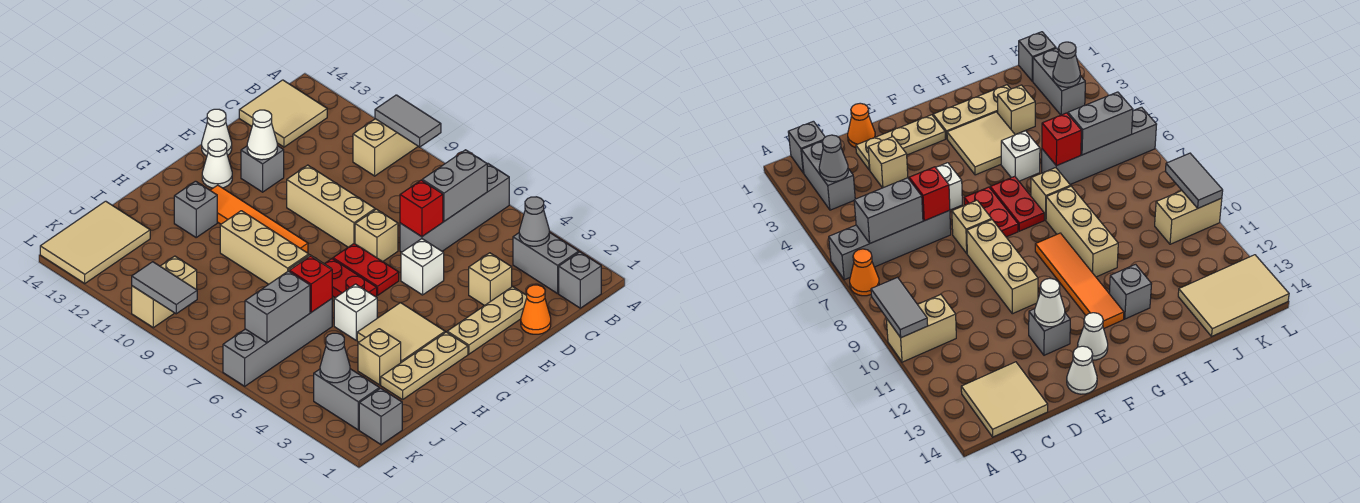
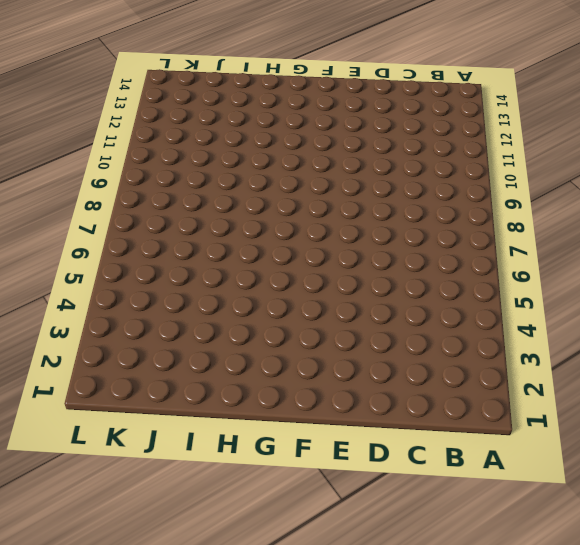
none -> grey brick A6:D6 level 1
none -> orange cone A7 level 1
none -> tan brick A10:B10 level 1
none -> grey brick B1 level 1

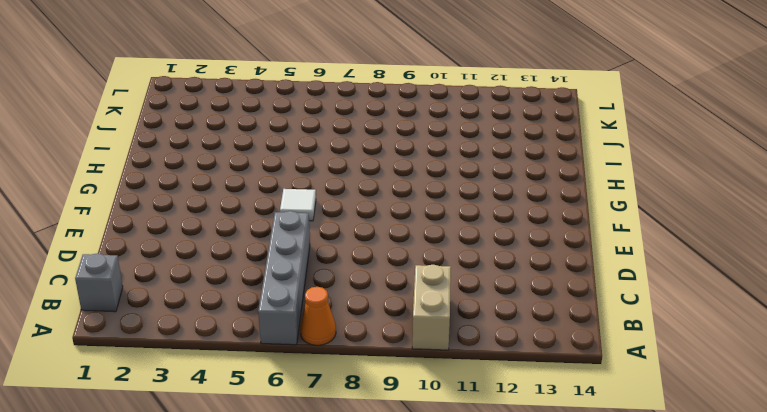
white tile F6 level 1 -> red plate F6:F7 level 1
none -> grey brick B2:B3 level 1
none -> tan tile B13:C14 level 1
none -> orange cone D1 level 1
none -> tan plate D2:F2 level 1

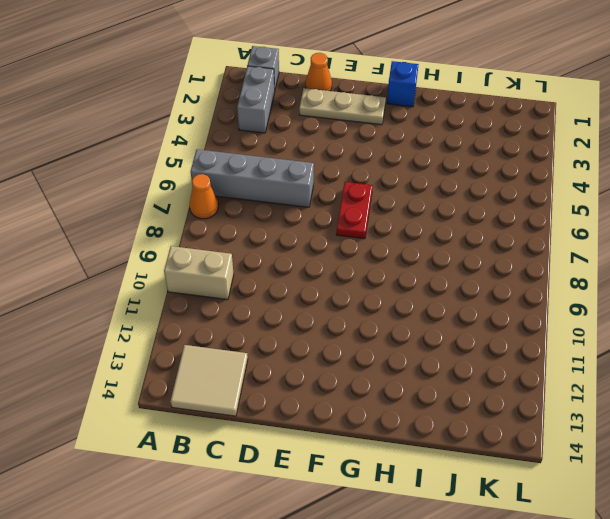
blue brick G1 level 1 -> none
none -> tan brick D3 level 1
none -> white brick E5 level 1
none -> tan brick E7 level 1
none -> tan brick E8:E10 level 1

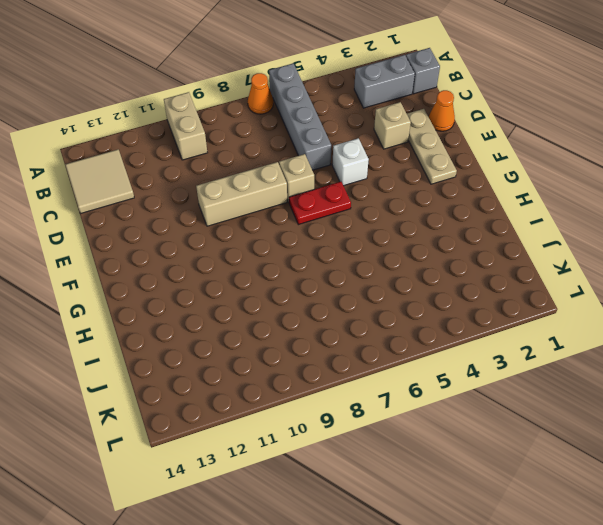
none -> grey brick E12 level 1
none -> white cone E14 level 1
none -> white cone F13 level 1
none -> tan plate G2:I2 level 1

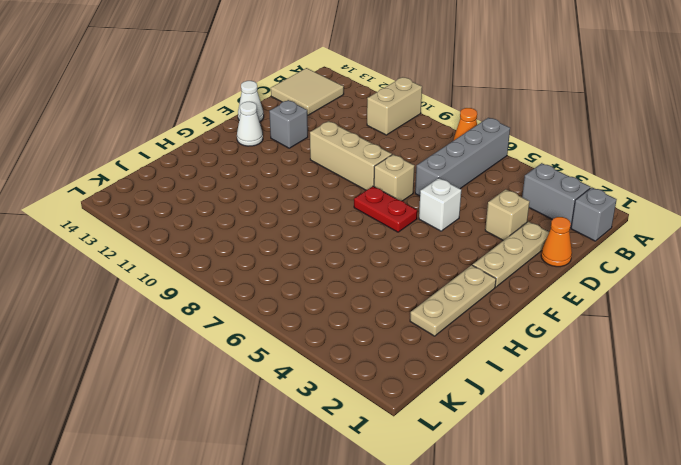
none -> tan tile G3:H4 level 1
none -> red plate G6:G7 level 1
none -> orange tile G9:G12 level 1
none -> white brick H5 level 1

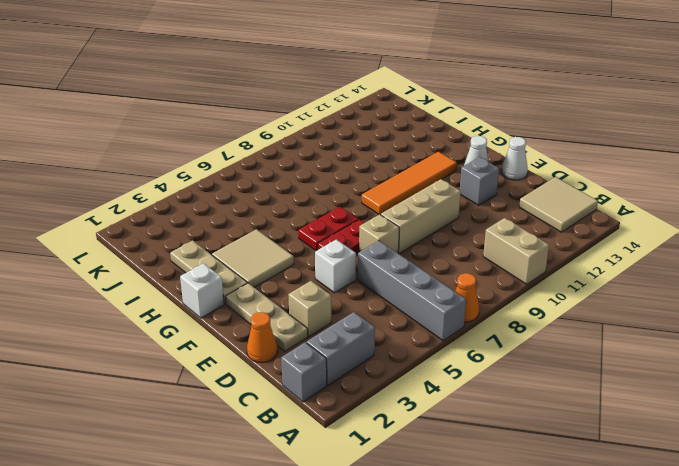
white brick G1 level 1 -> white brick H5 level 1
none -> tan brick H7 level 1
none -> tan brick H8:H10 level 1
none -> grey brick H12 level 1
none -> tan brick I3 level 1

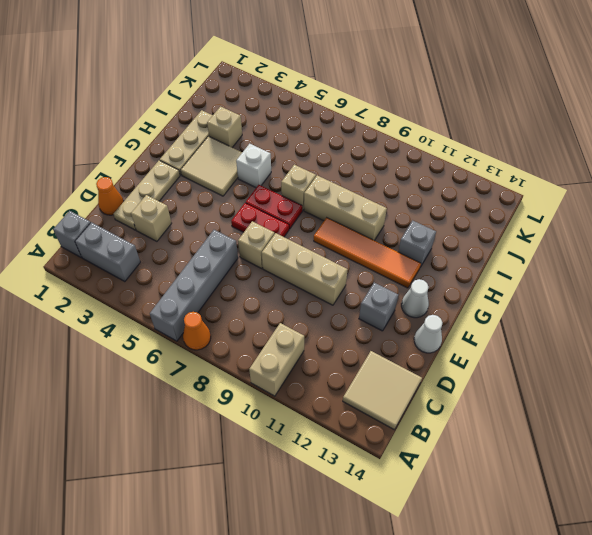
none -> white brick E5 level 1
none -> grey brick I6:L6 level 1
none -> tan tile J13:L14 level 1
none -> grey brick K1 level 1

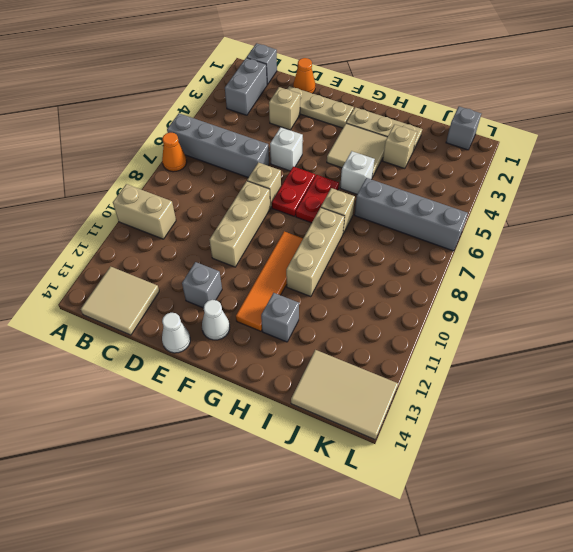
none -> grey brick K2:K3 level 1
none -> tan brick K10:L10 level 1
none -> grey tile A9:A10 level 2
none -> grey cone B3 level 2

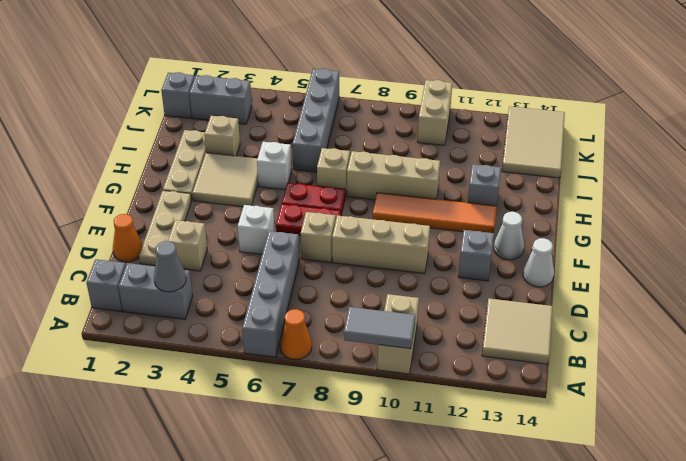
none -> grey brick B6:C6 level 2
none -> red brick D6 level 2
none -> white cone E12 level 2
none -> red brick I6 level 2

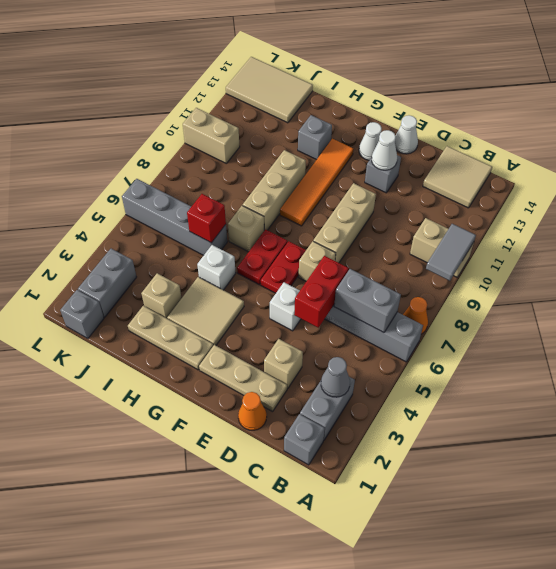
red brick D5:D6 level 2 -> red brick D6 level 2
none -> grey brick J6:K6 level 2
none -> grey cone K3 level 2
none -> grey tile L9:L10 level 2

